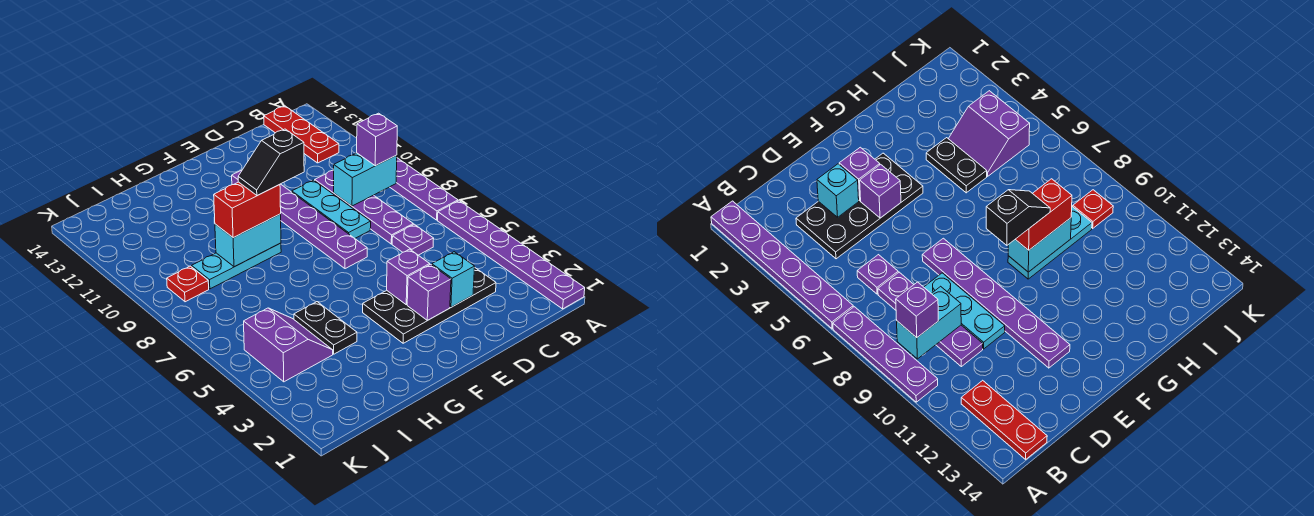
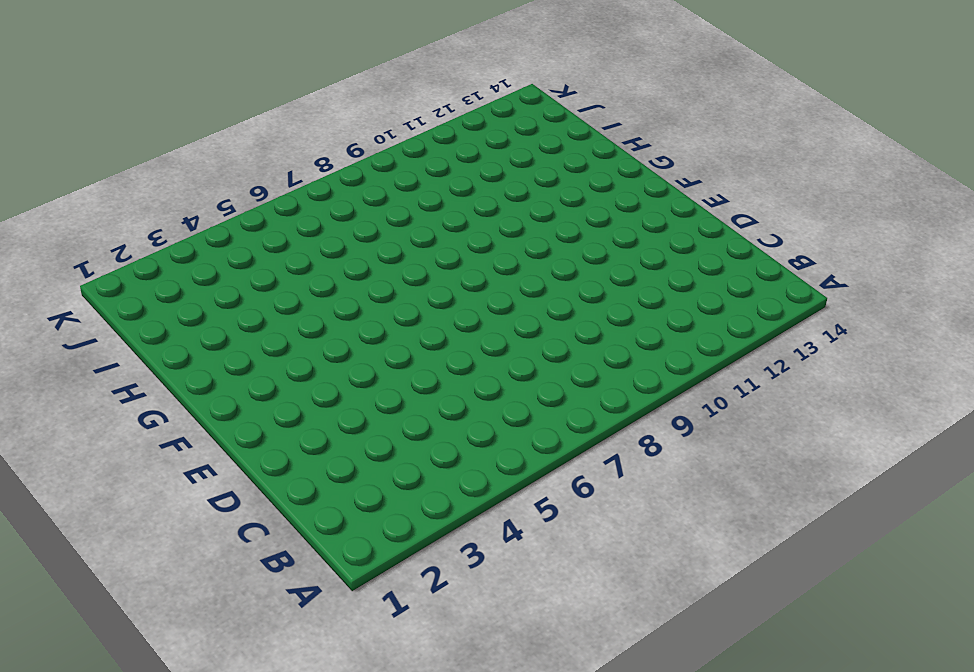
none -> purple plate A1:A6 level 1
none -> purple plate A7:A10 level 1
none -> red plate B12:B14 level 1

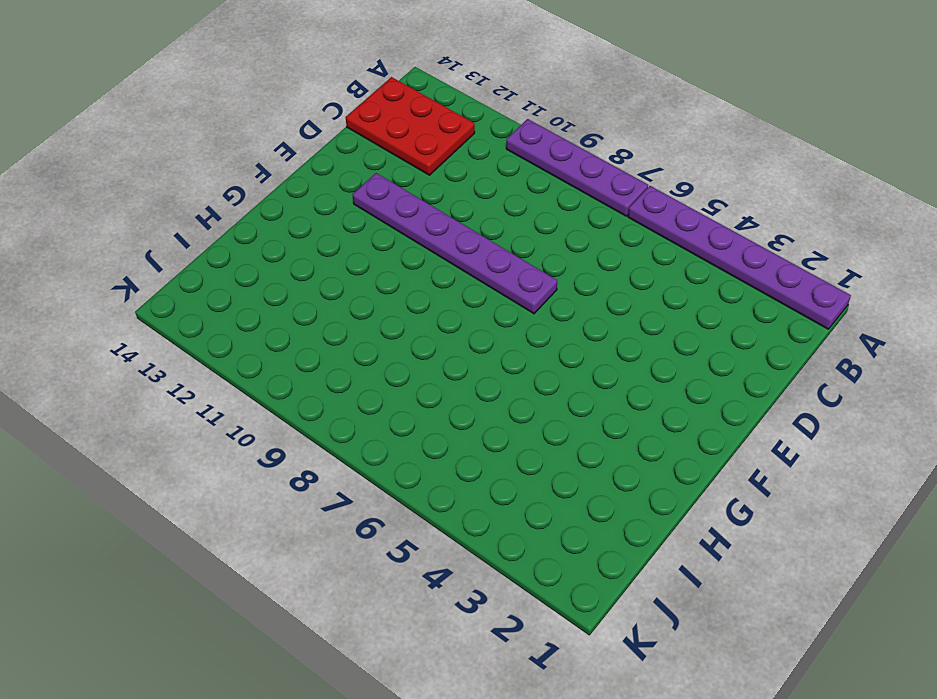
red plate B12:C14 level 1 -> red plate B12:B14 level 1
none -> black plate C3:F4 level 1
none -> purple plate C6 level 1
none -> purple plate C7:C10 level 1

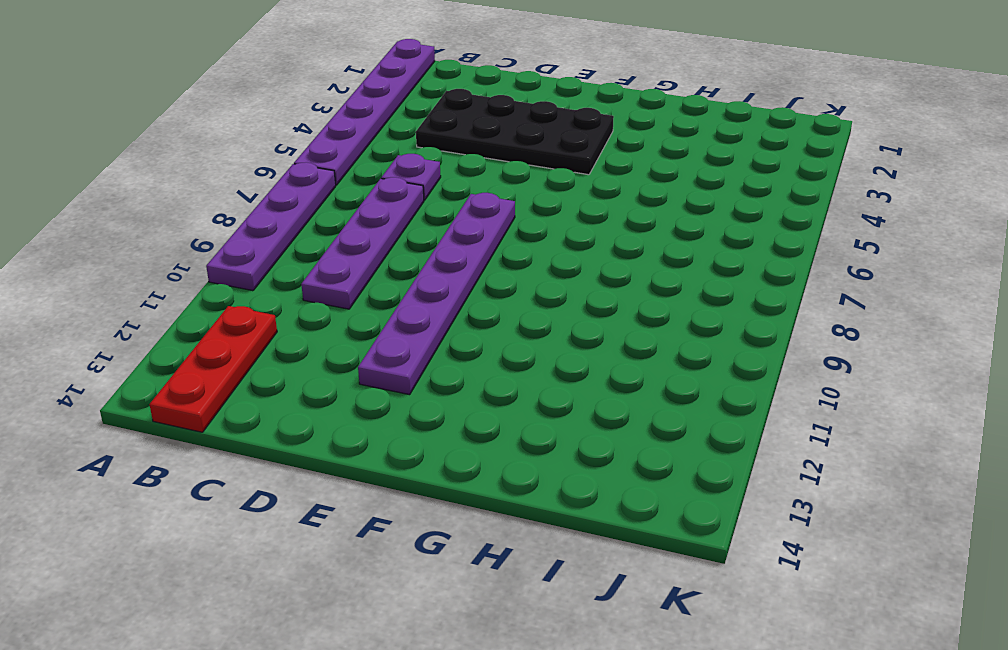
none -> cyan plate D8:D10 level 1
none -> cyan plate G9:I9 level 1
none -> black plate H4:H5 level 1

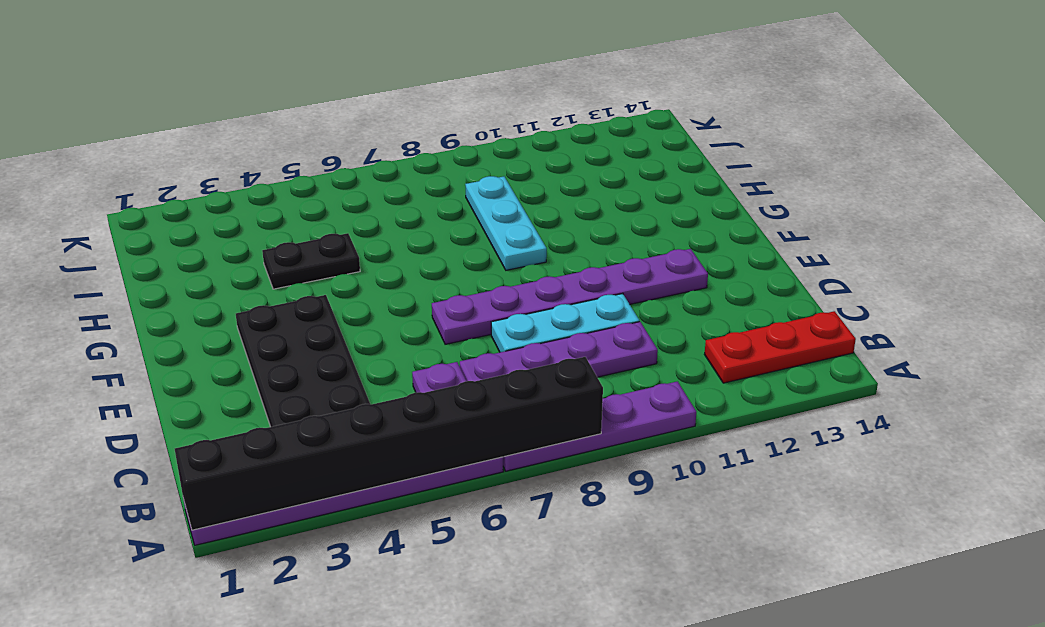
black brick A1:A8 level 2 -> none
none -> purple slope I4:J5 level 1 top J
none -> red plate J9 level 1
none -> cyan brick B9:C9 level 2

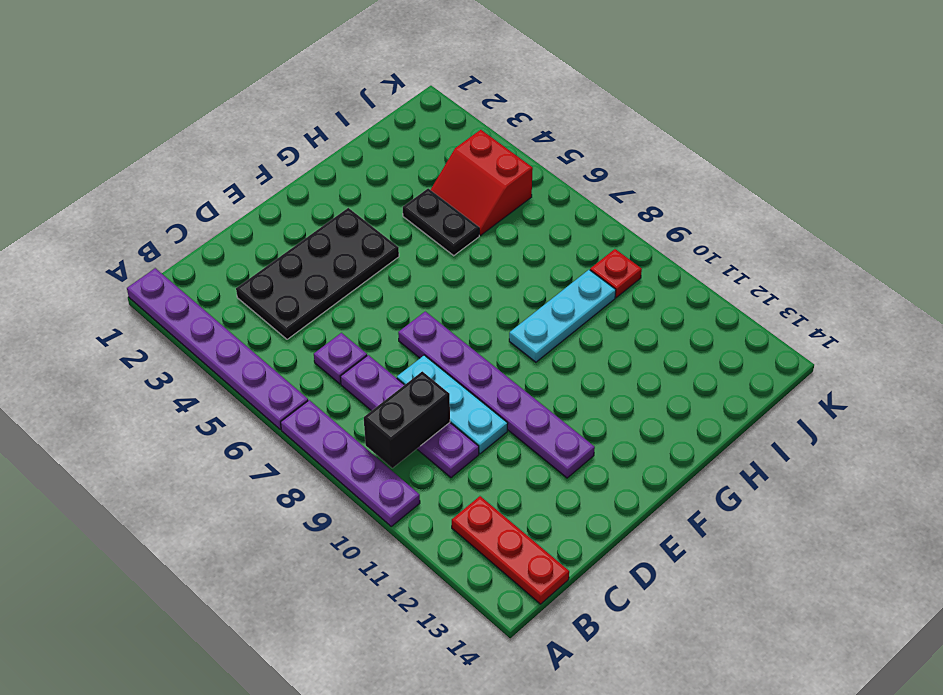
black brick B9:C9 level 2 -> cyan brick B9:C9 level 2
red slope I4:J5 level 1 top J -> purple slope I4:J5 level 1 top J
none -> cyan brick D3 level 2
none -> purple brick E3 level 2
none -> purple brick E4 level 2

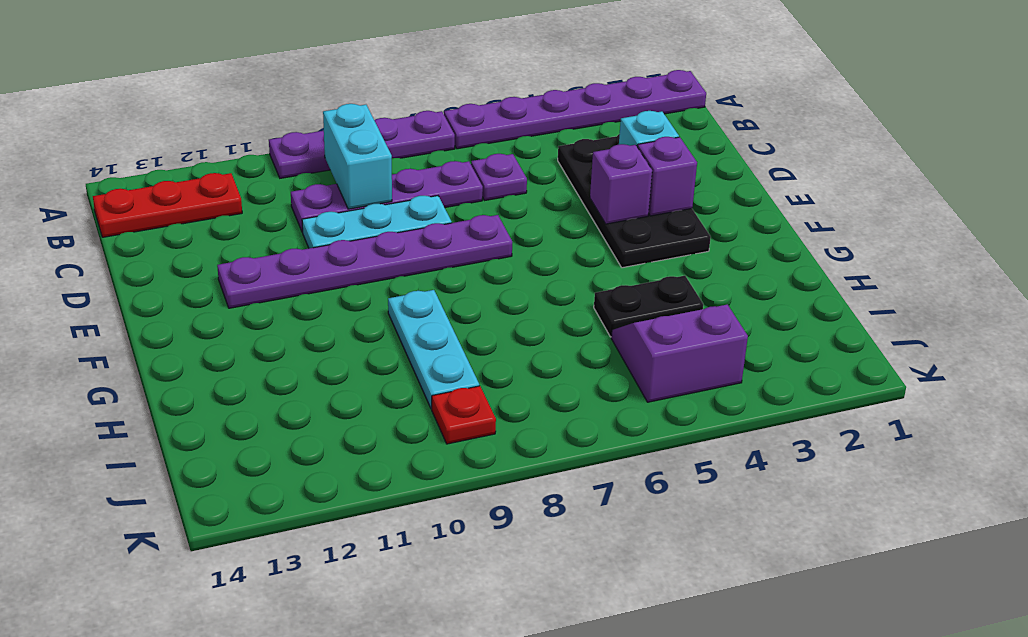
none -> cyan brick G9:H9 level 2
none -> purple brick B9 level 3
none -> red brick G9:H9 level 3

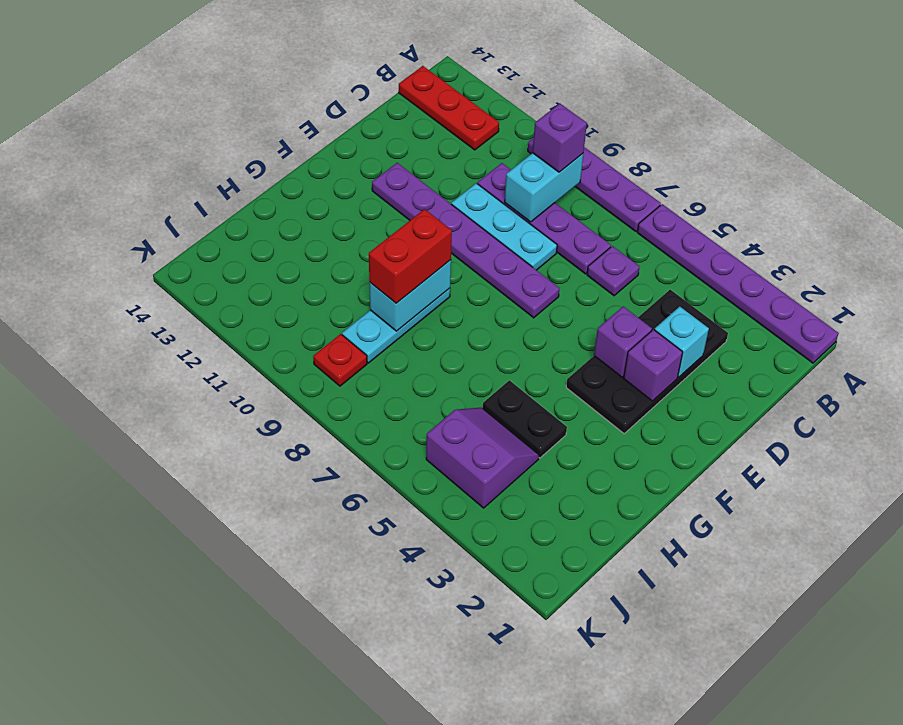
none -> black slope F9:G9 level 4 top F

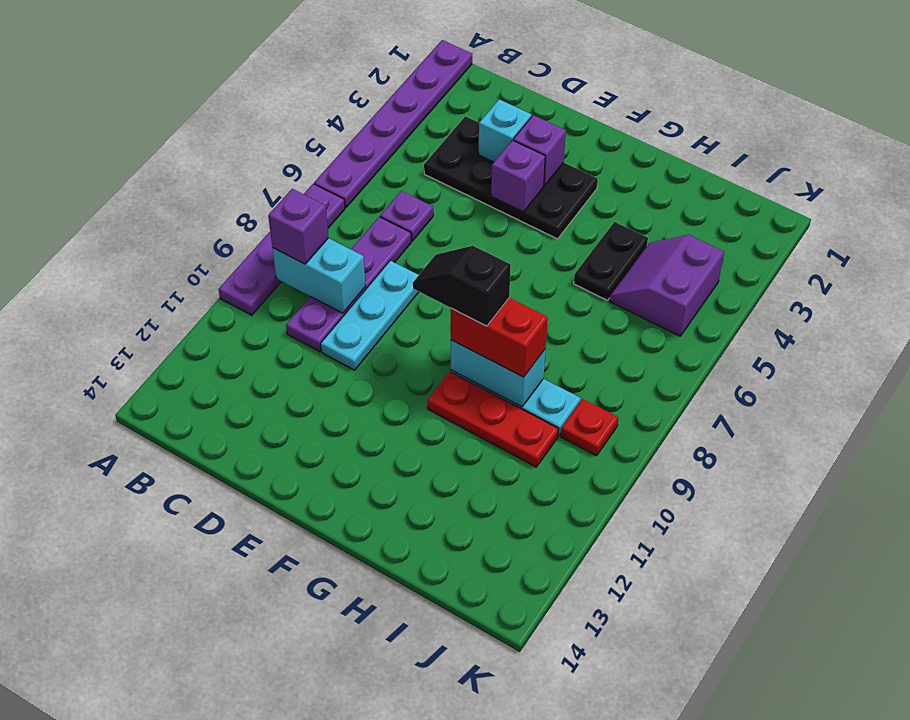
black slope F9:G9 level 4 top G -> black slope F9:G9 level 4 top F
red plate G10:I10 level 1 -> red plate B12:B14 level 1
none -> purple plate E7:E12 level 1

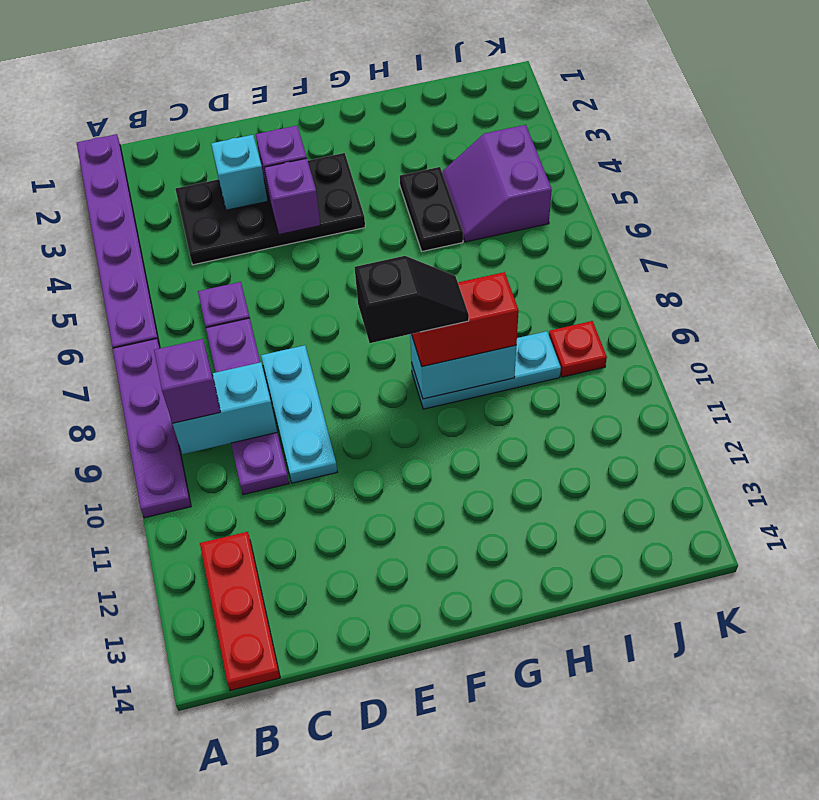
none -> purple plate E7:E12 level 1

